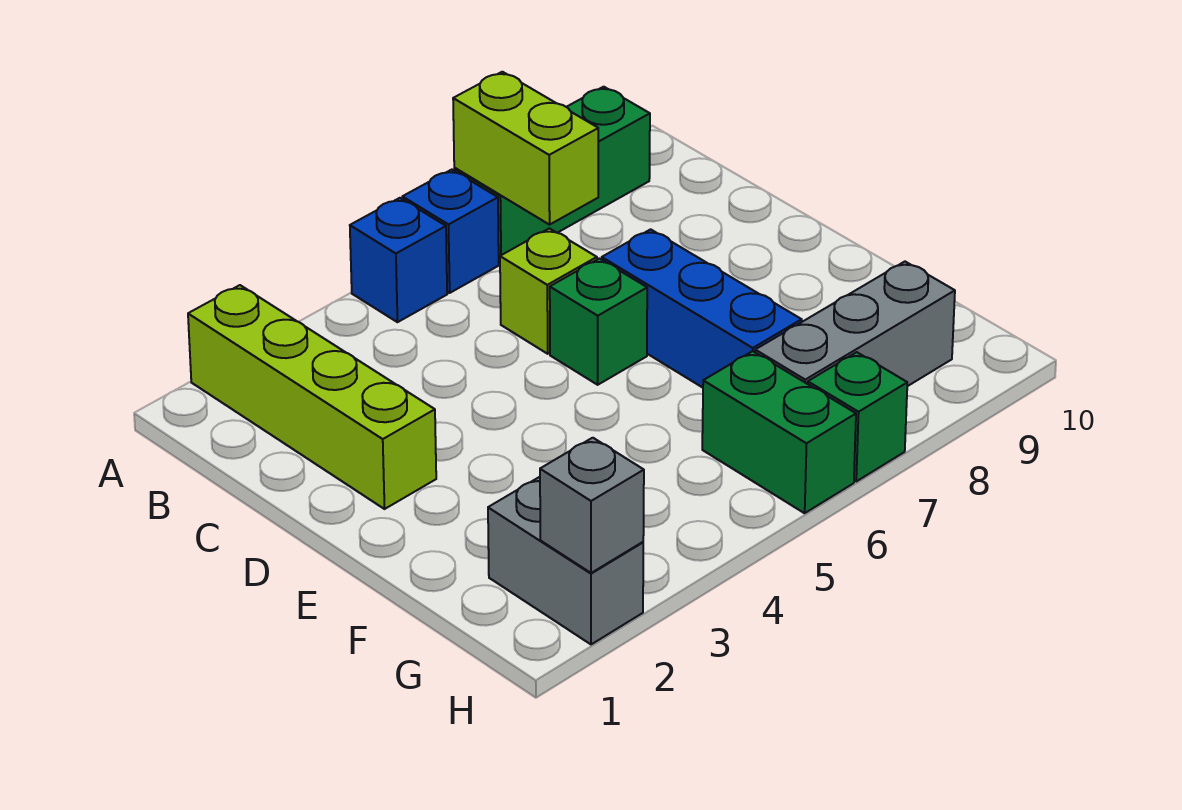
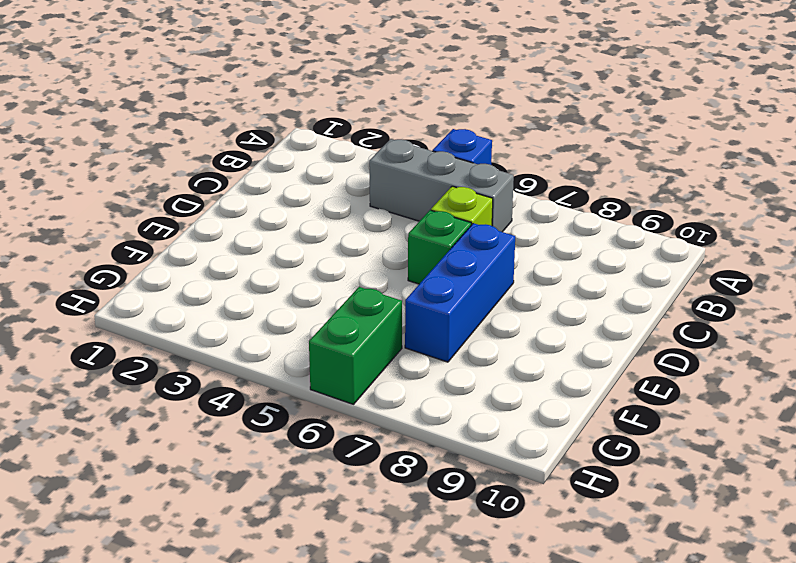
grey brick B4:B6 level 1 -> grey brick G7:G9 level 1
none -> lime brick A2:D2 level 1
none -> blue brick A6 level 1
none -> green brick A7:A9 level 1

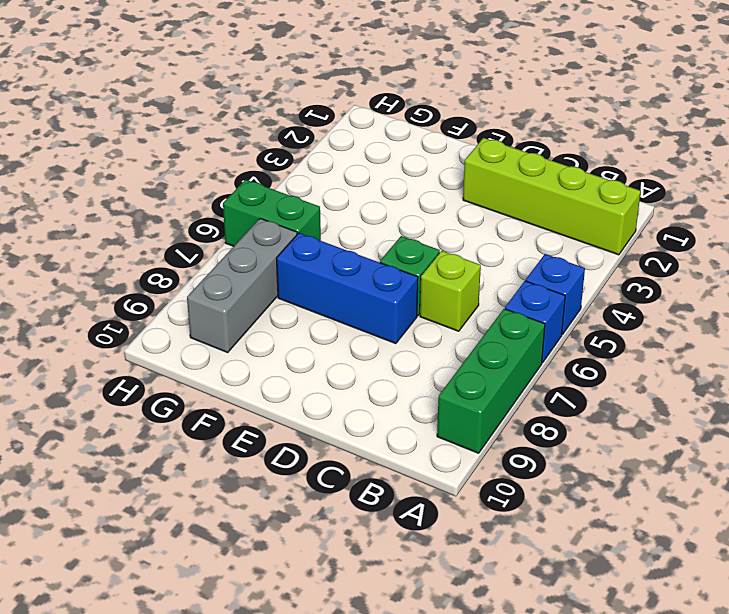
none -> grey brick G2:H2 level 1
none -> green brick H7 level 1
none -> lime brick A7:B7 level 2

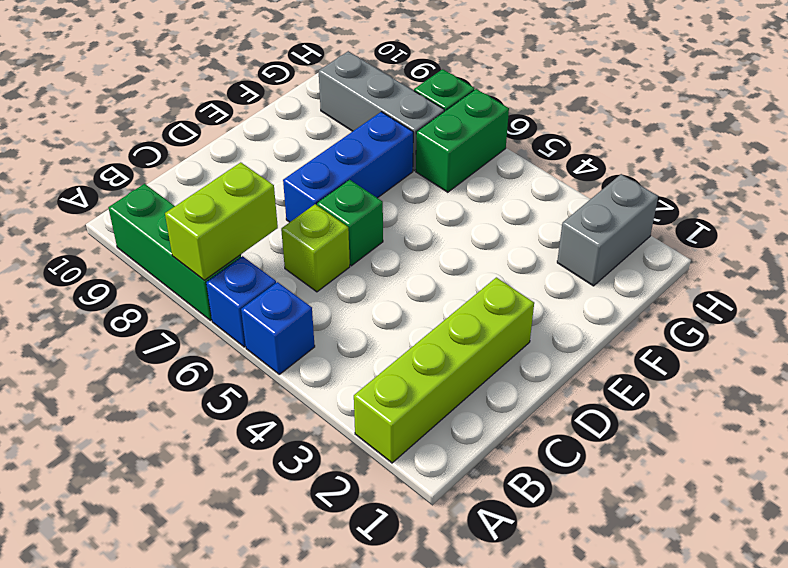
none -> grey brick H2 level 2

